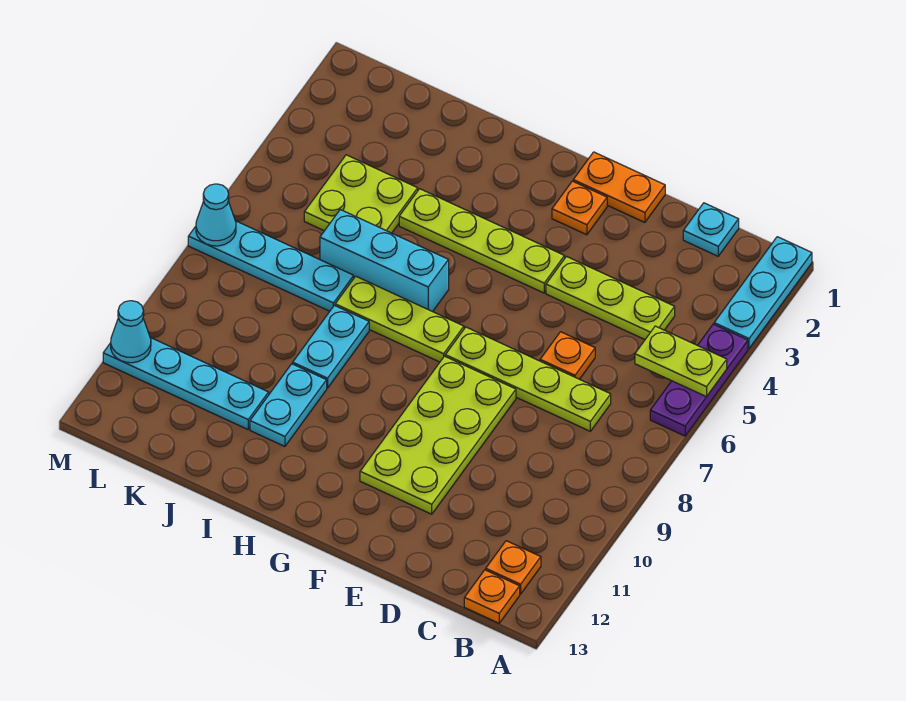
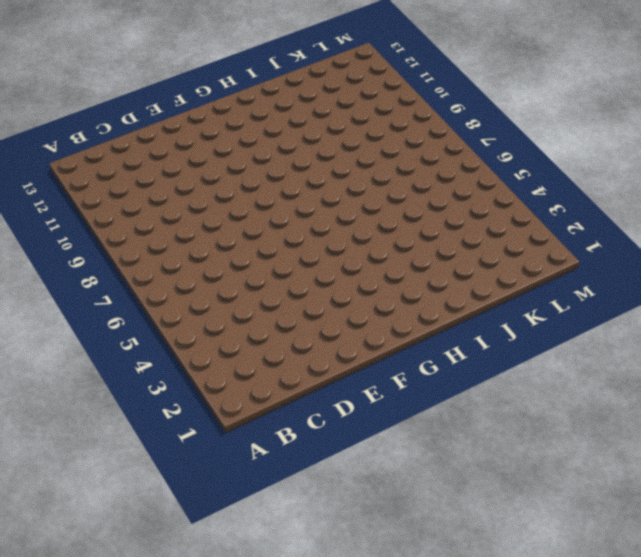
none -> cyan plate A1:A3 level 1
none -> purple plate A4:A6 level 1
none -> orange plate B12 level 1

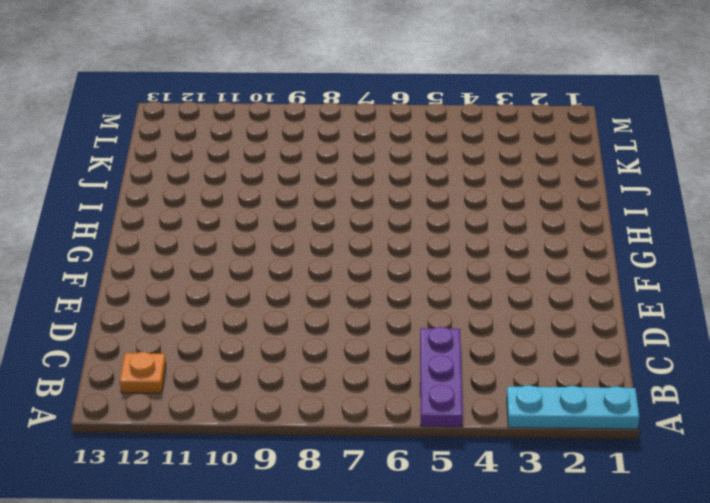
purple plate A5:C5 level 1 -> purple plate A4:A6 level 1
none -> orange plate B13 level 1
none -> cyan plate C1 level 1
none -> lime plate C4:E4 level 1

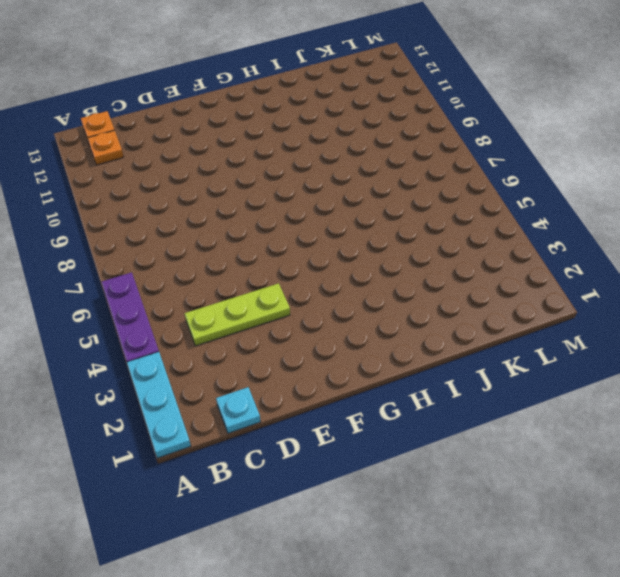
none -> lime plate C7:F7 level 1
none -> orange plate D6 level 1
none -> orange plate E1:F1 level 1

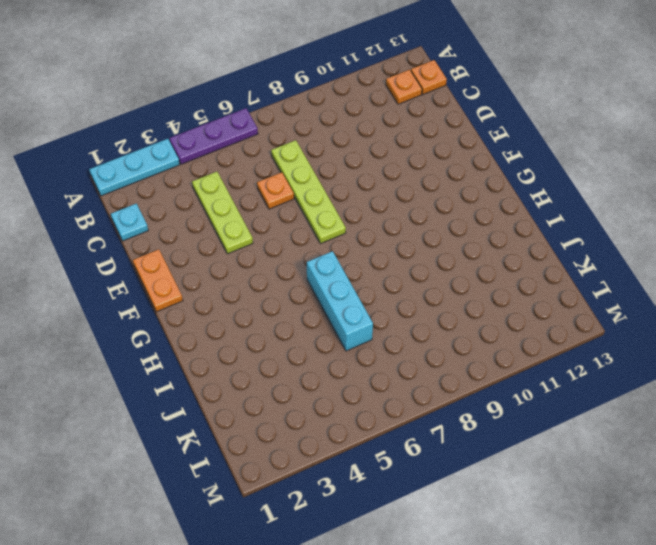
none -> lime plate E8:F11 level 1
none -> orange plate F2 level 1
none -> lime plate F4:I4 level 1

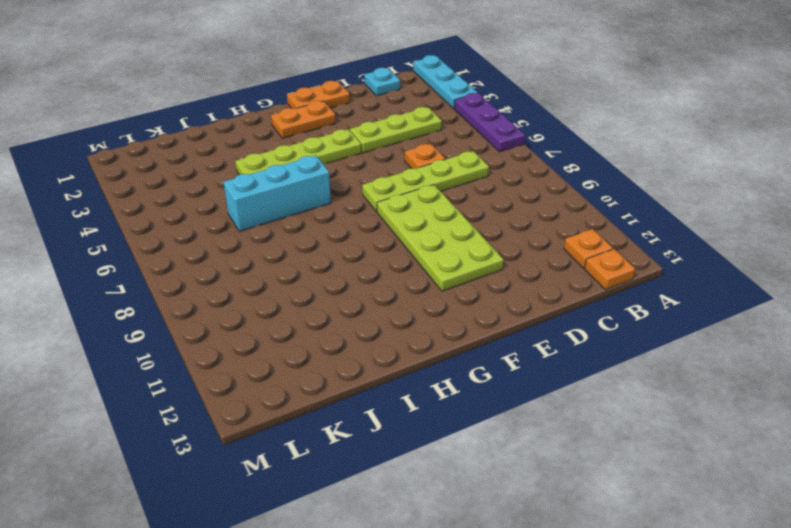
orange plate F2:G2 level 1 -> orange plate F2 level 1
none -> lime plate G7:I7 level 1
none -> cyan plate I8:I9 level 1
none -> cyan plate I10:I11 level 1

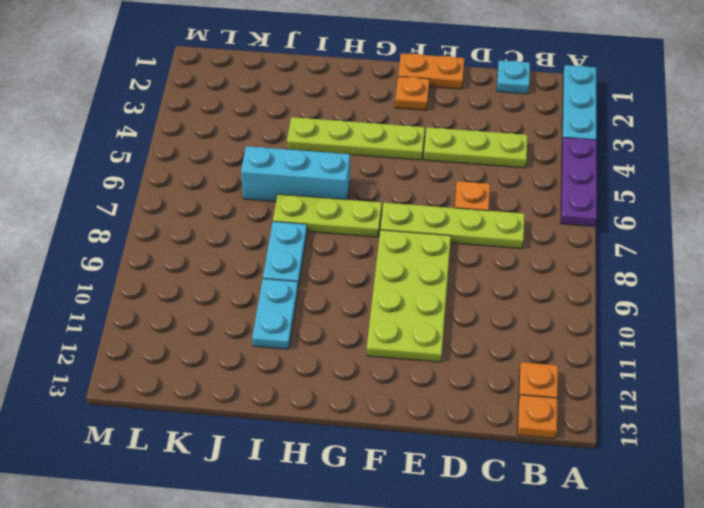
none -> lime plate J4:K5 level 1
none -> cyan plate J7:M7 level 1
none -> cyan plate J11:M11 level 1

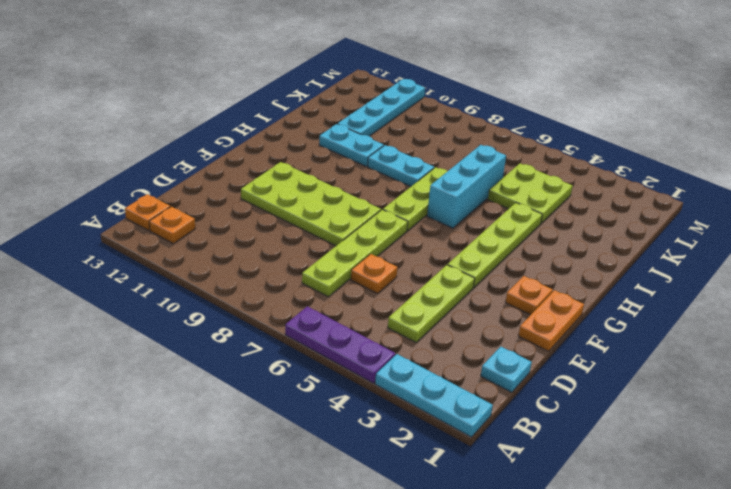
none -> cyan plate J7:M7 level 1
none -> lime plate A5:B5 level 2
none -> cyan cone M7 level 2

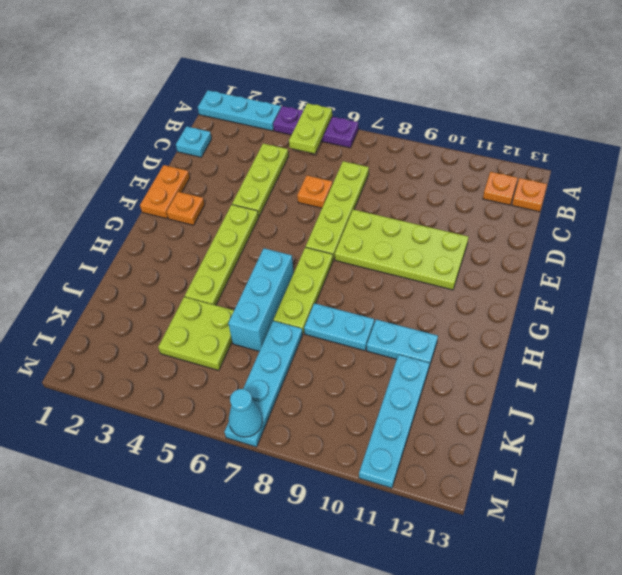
none -> cyan cone M11 level 2

